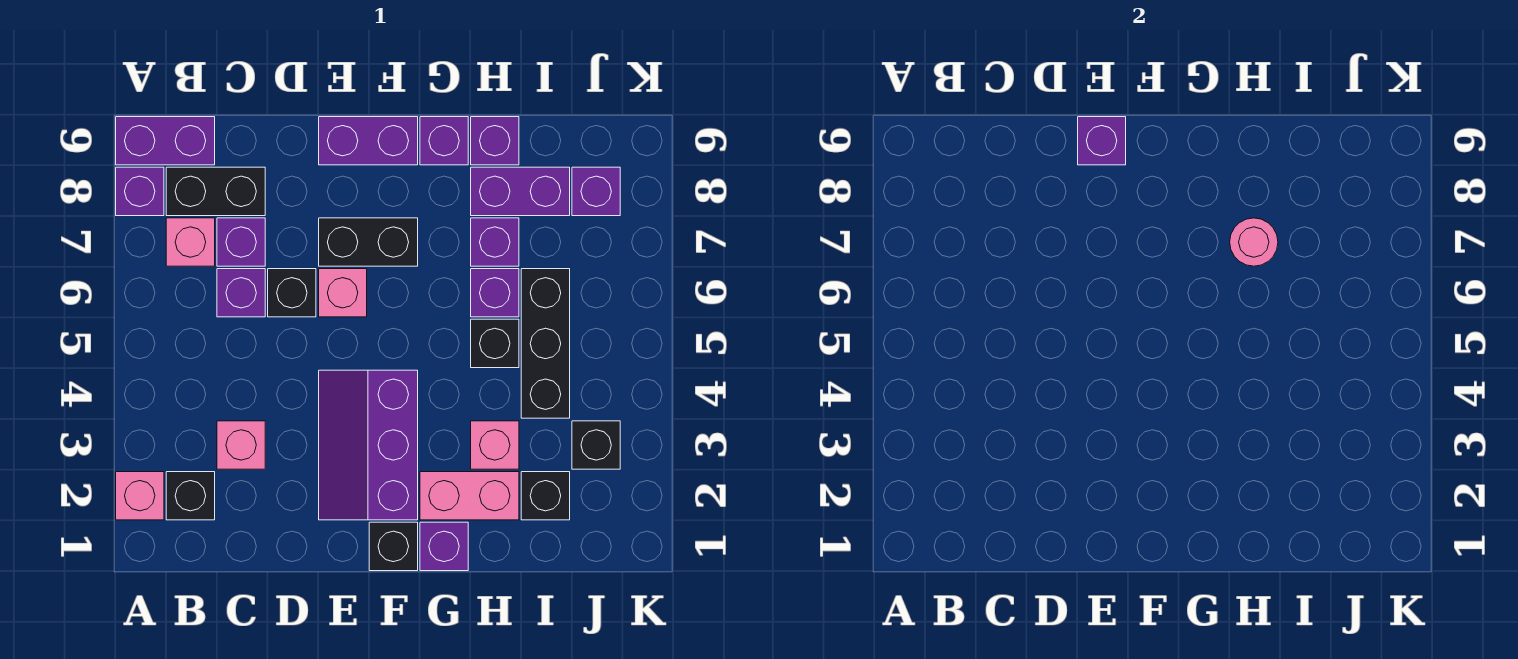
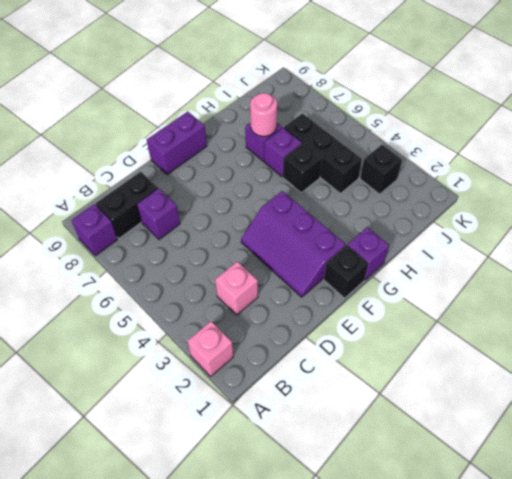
none -> purple brick A9:B9 level 1
none -> black brick B2 level 1
none -> pink brick B7 level 1
none -> purple brick C6 level 1

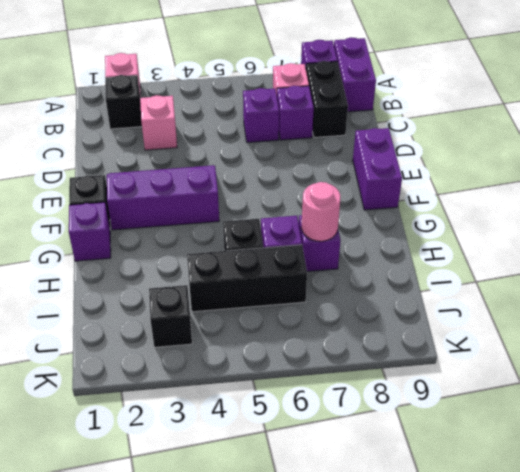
none -> black brick D6 level 1
none -> pink brick E6 level 1
none -> black brick E7:F7 level 1
none -> pink brick G2:H2 level 1

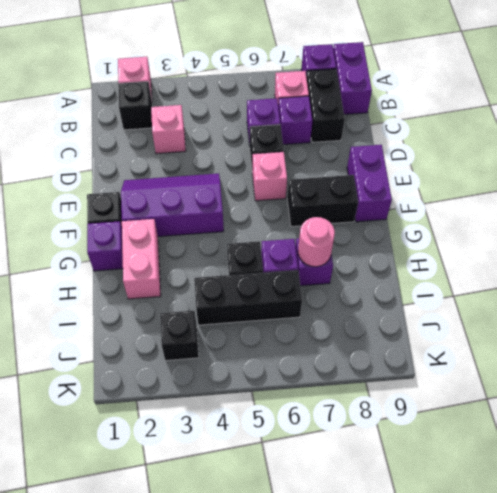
black brick F7:F8 level 1 -> black brick E7:F7 level 1
none -> purple brick G9 level 1
none -> pink brick H3 level 1
none -> purple brick H8:I8 level 1
none -> purple brick H9 level 1

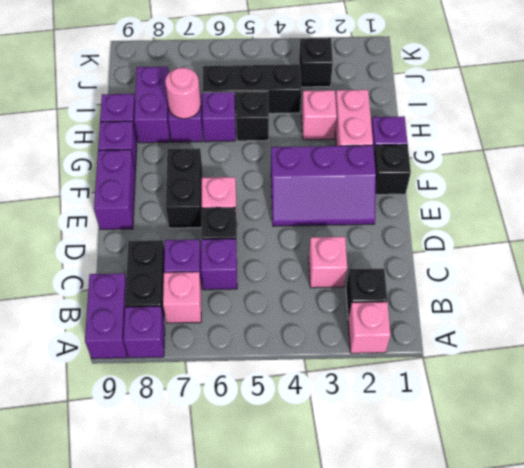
none -> black brick I2 level 1
none -> purple brick J8 level 1
none -> purple brick E9 level 2

